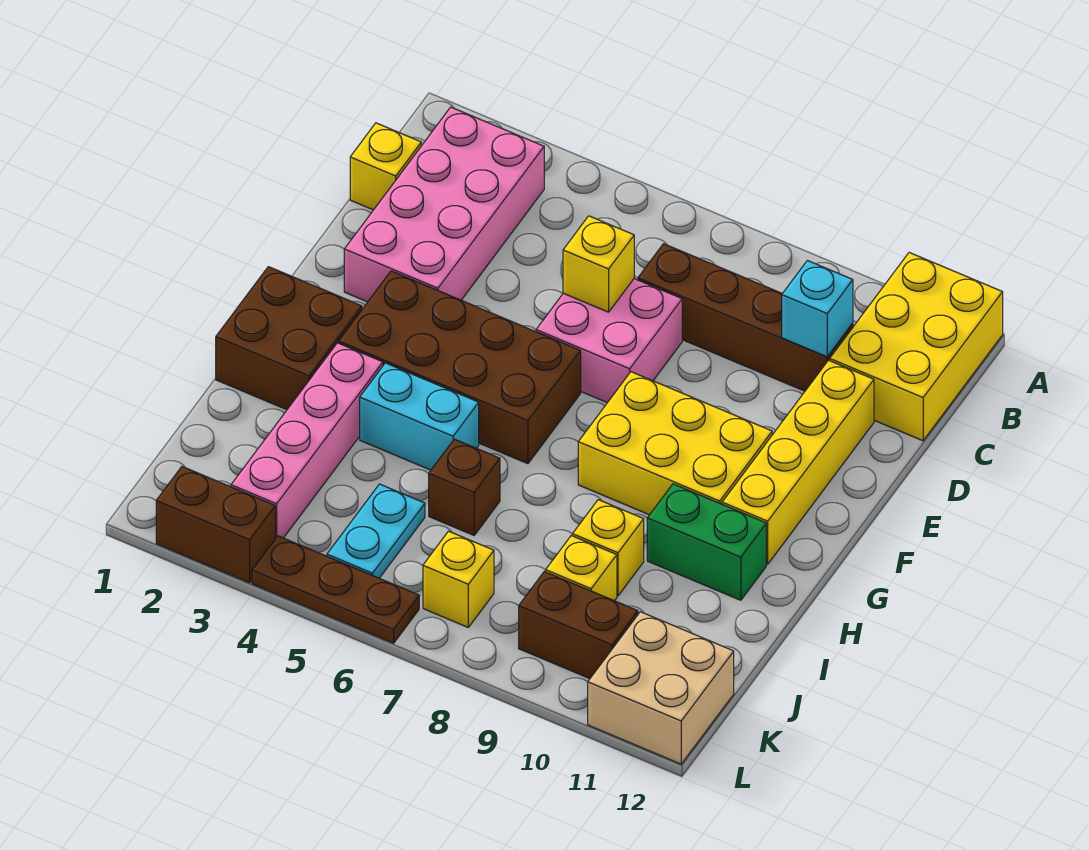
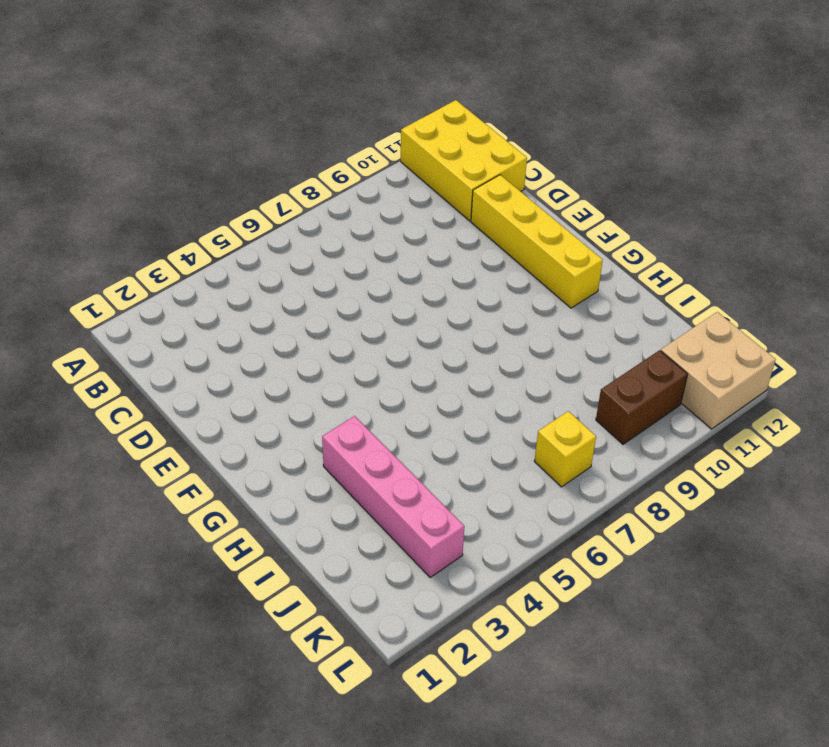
none -> pink brick B2:E3 level 1
none -> yellow brick C1 level 1
none -> brown brick C7:C10 level 1

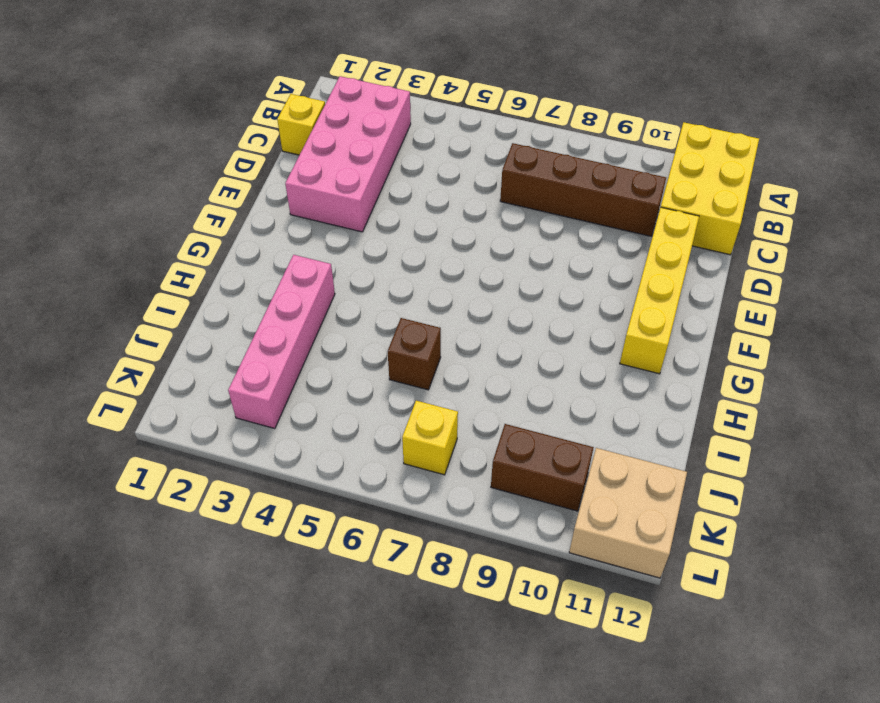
none -> pink brick D6:E7 level 1
none -> brown brick F3:G6 level 1
none -> yellow brick F8:G10 level 1

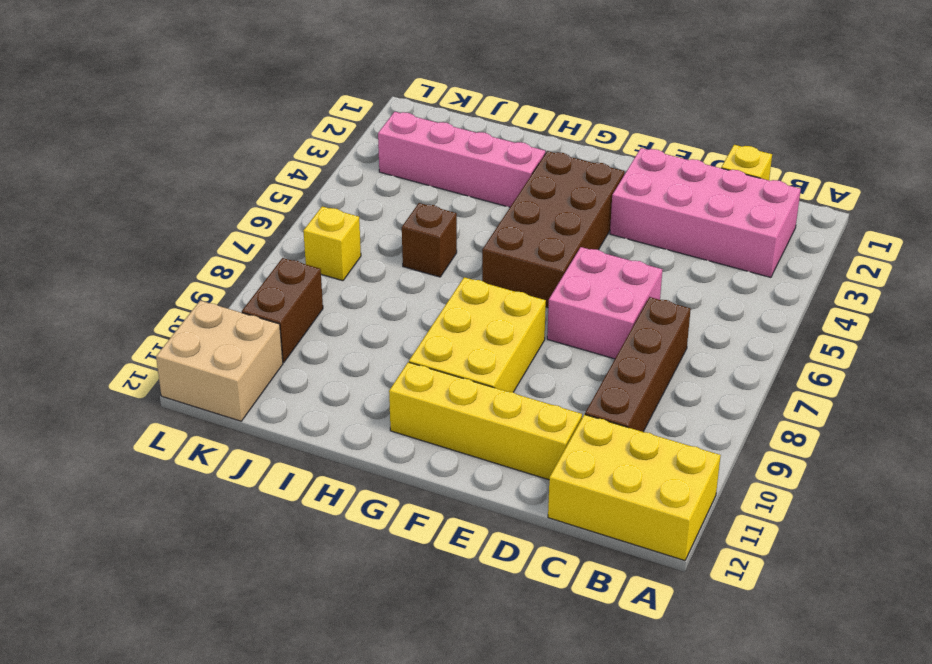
none -> brown brick G1:H2 level 1
none -> cyan brick H4:H5 level 1
none -> green brick H10:H11 level 1

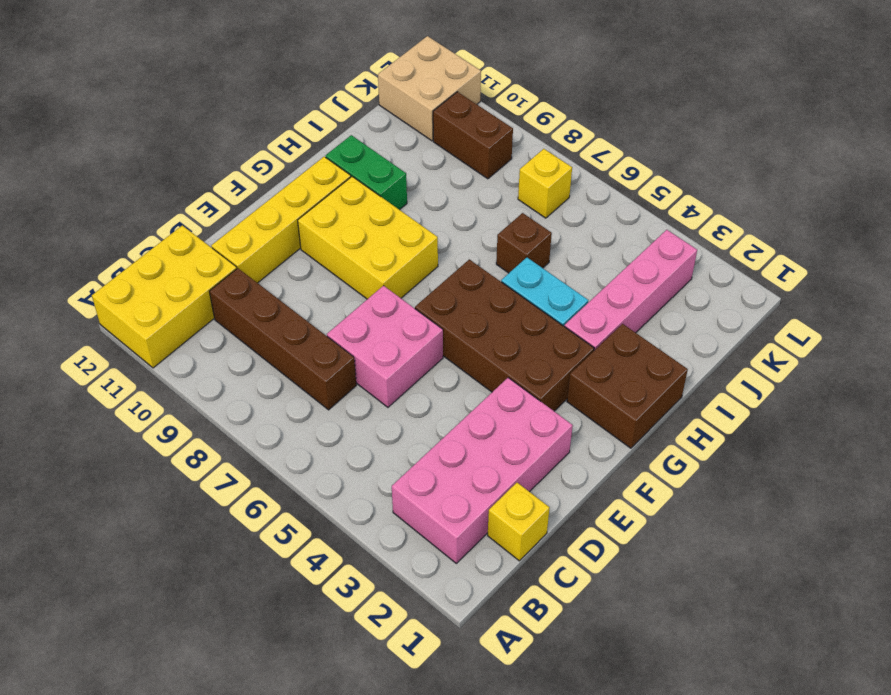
none -> yellow brick I9 level 1
none -> cyan plate J5:K5 level 1
none -> yellow brick J9 level 1

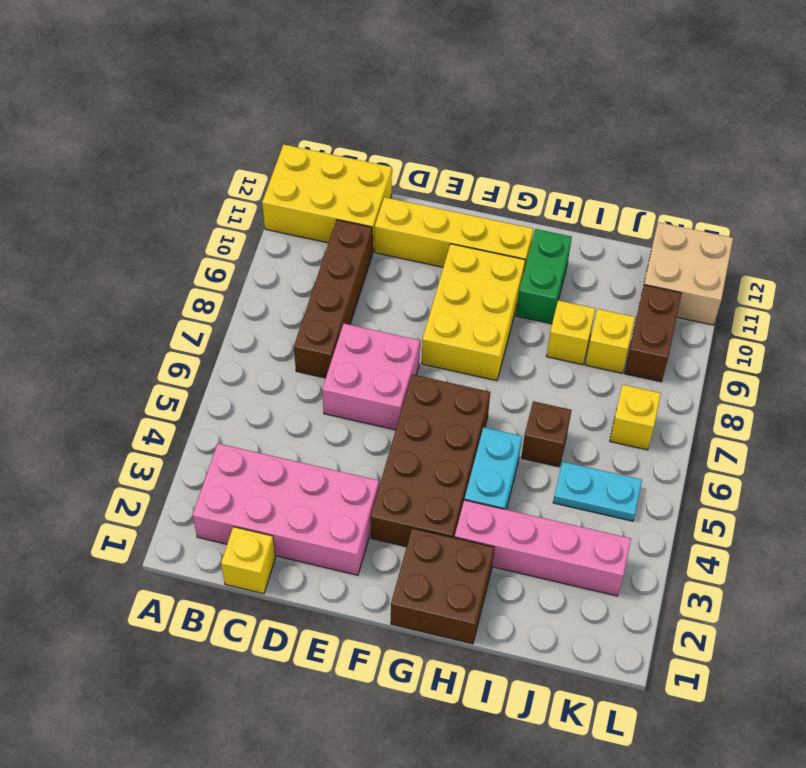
none -> brown brick L2:L3 level 1
none -> brown plate L4:L6 level 1
none -> cyan brick C10 level 2

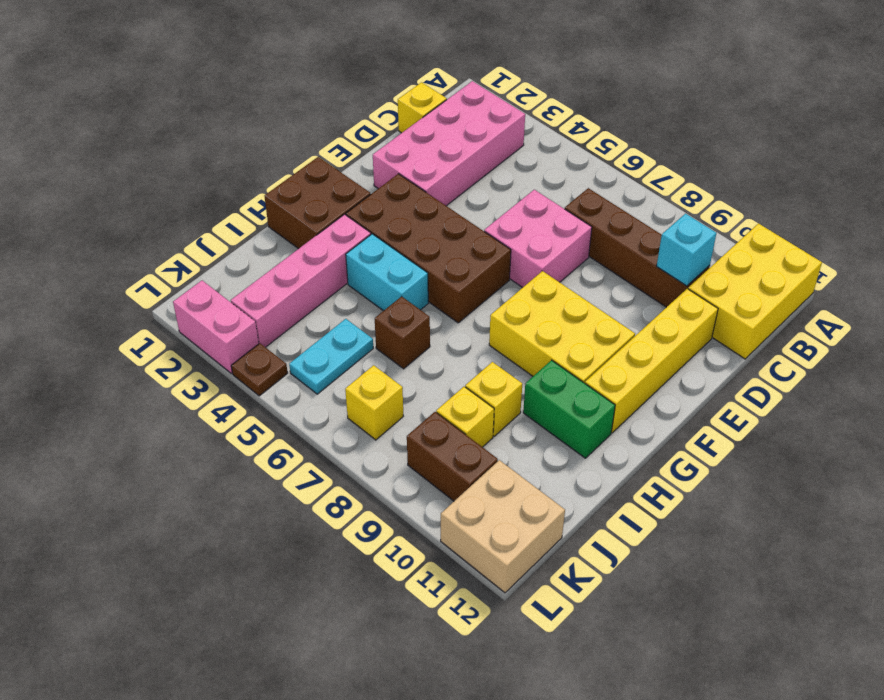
pink brick L2:L3 level 1 -> brown brick L2:L3 level 1
brown plate L4 level 1 -> brown plate L4:L6 level 1
none -> yellow brick D6 level 2

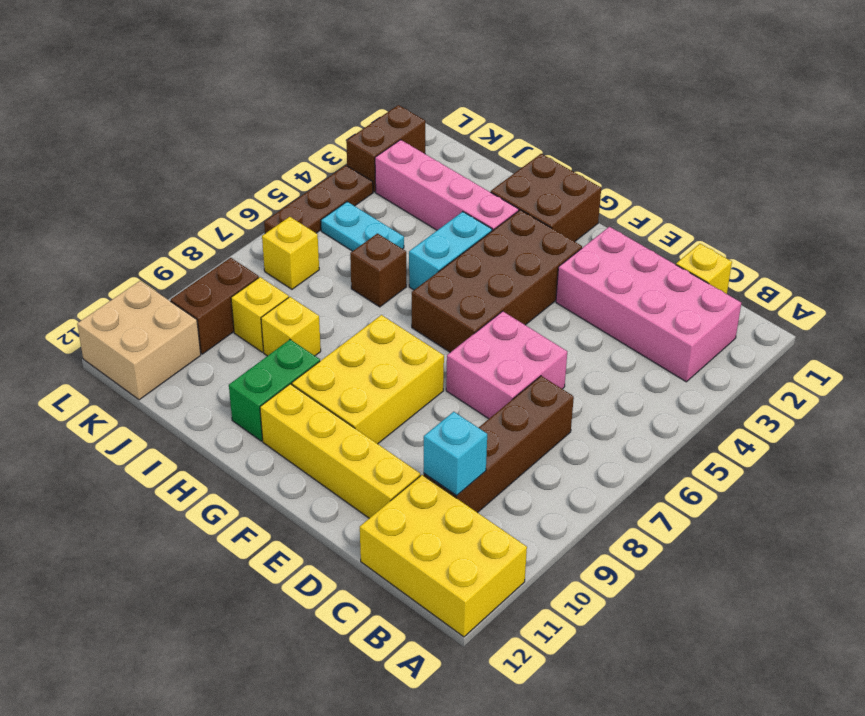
none -> yellow brick D6 level 2

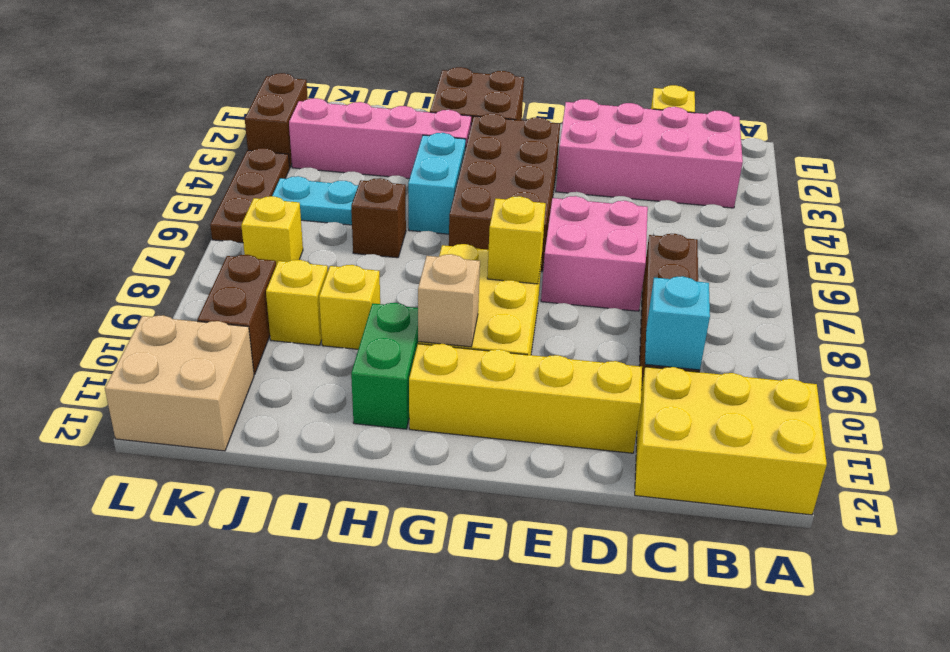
yellow brick F8 level 2 -> yellow brick D6 level 2
tan brick G10 level 2 -> none

